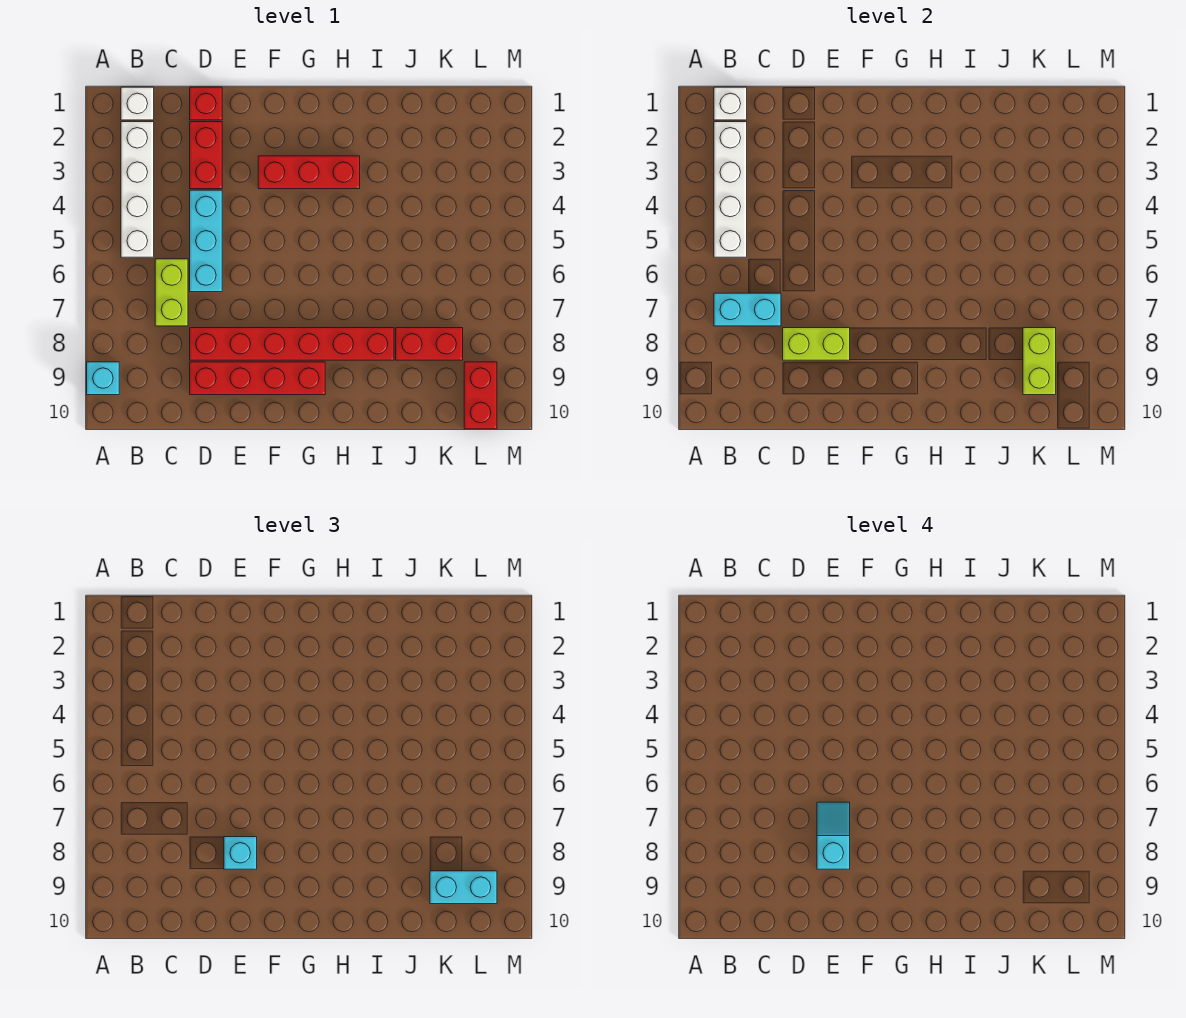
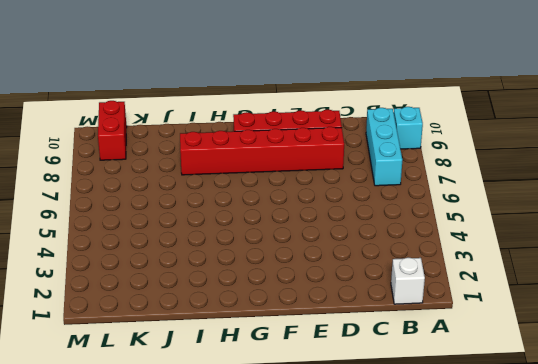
cyan brick B7:B9 level 1 -> cyan brick D4:D6 level 1
none -> white brick B2:B5 level 1
none -> lime brick C6:C7 level 1
none -> red brick D1 level 1

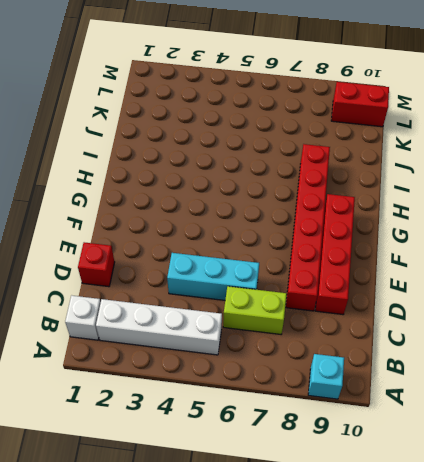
none -> red brick D2:D3 level 1
none -> red brick F3:H3 level 1
none -> red brick J8:K8 level 1

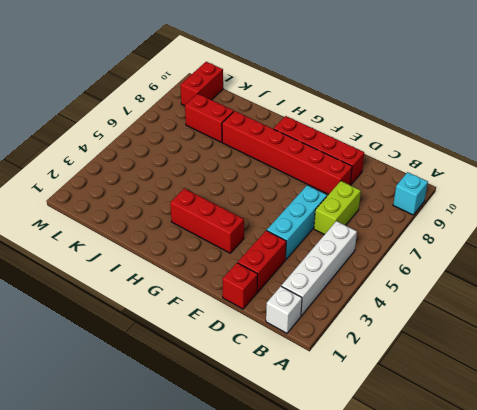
none -> white brick B1 level 2
none -> white brick B2:B5 level 2
none -> cyan brick B7:C7 level 2

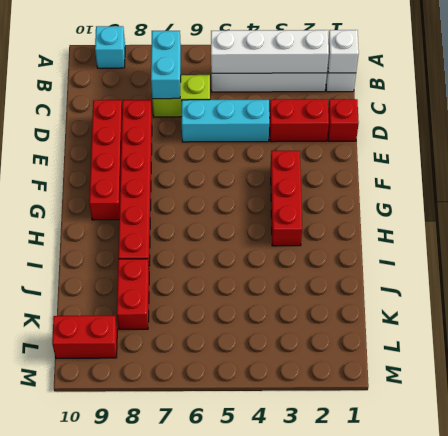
none -> lime brick D8:E8 level 2
none -> lime brick K8:K9 level 2
none -> cyan brick E8 level 3

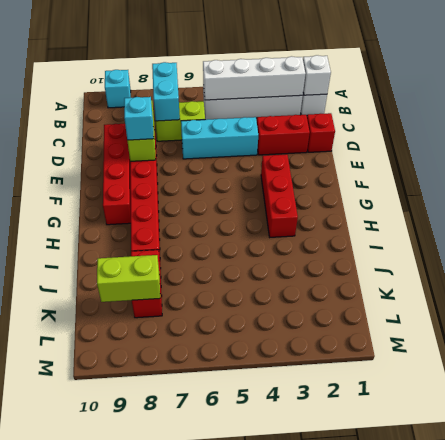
none -> red brick L9:L10 level 1
none -> cyan brick K9:L9 level 3
none -> cyan slope E7:E8 level 4 top 8

